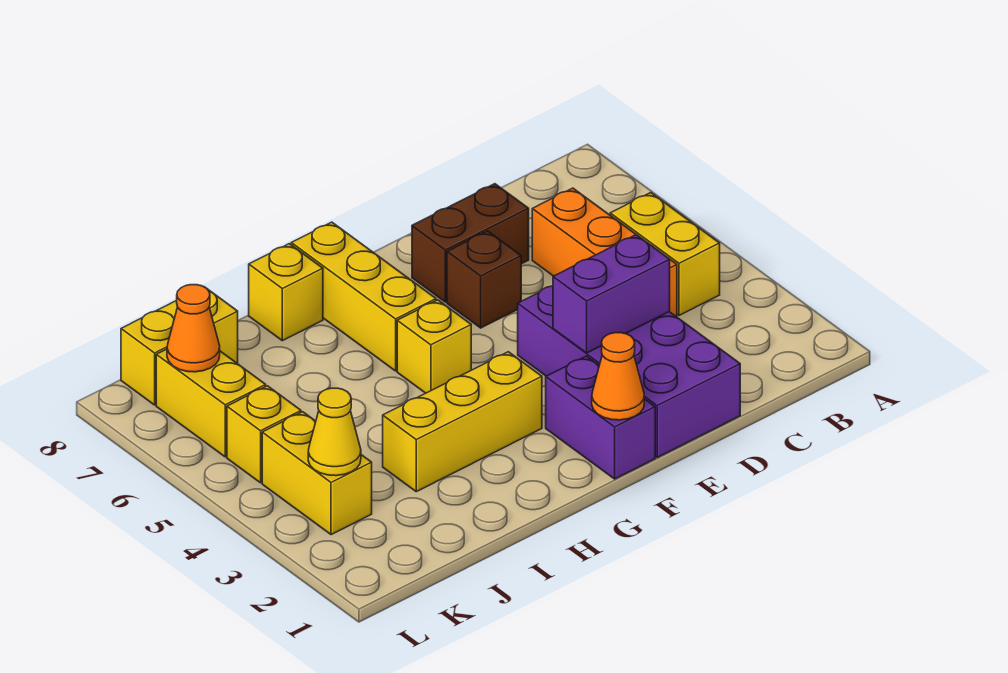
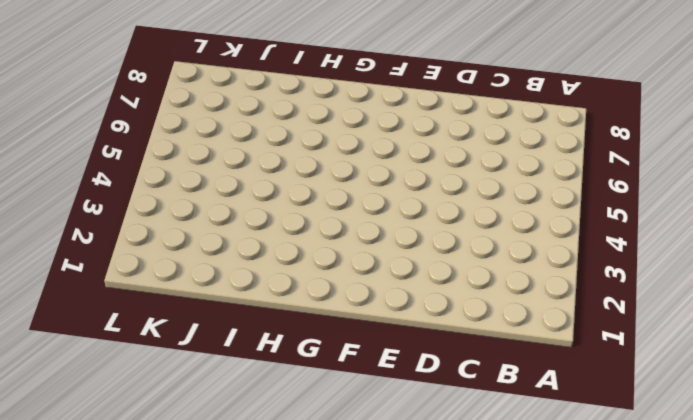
none -> yellow brick B4:B5 level 1
none -> orange brick C4:C6 level 1
none -> purple brick D1:E4 level 1

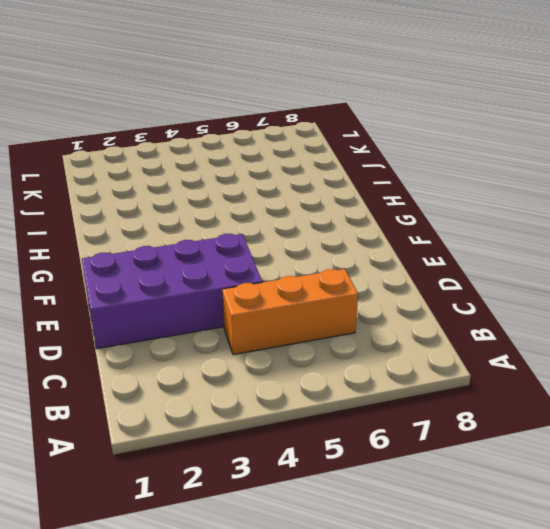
none -> yellow brick B4:B5 level 1
none -> brown brick D7:E7 level 1
none -> brown brick E6 level 1

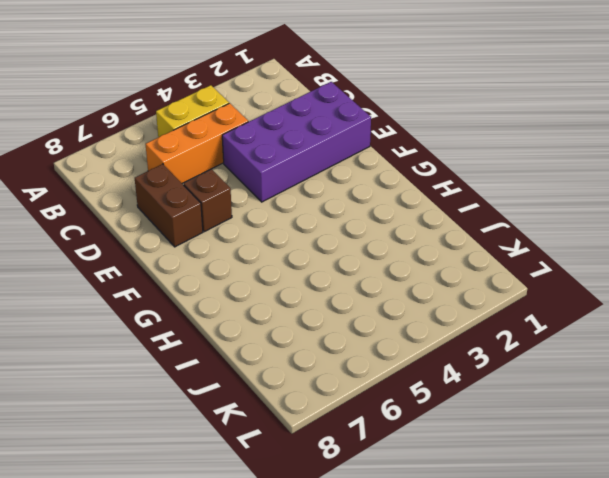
none -> purple brick F1:F2 level 1
none -> yellow brick G3:I3 level 1
none -> yellow brick G5 level 1

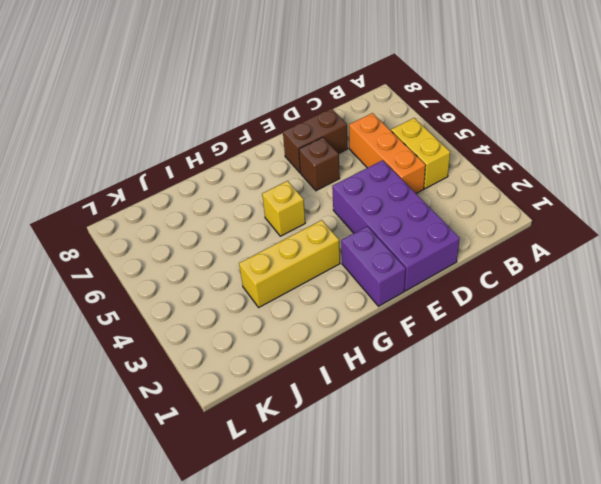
none -> yellow brick G6:G8 level 1
none -> yellow brick H8 level 1
none -> yellow brick J8:K8 level 1

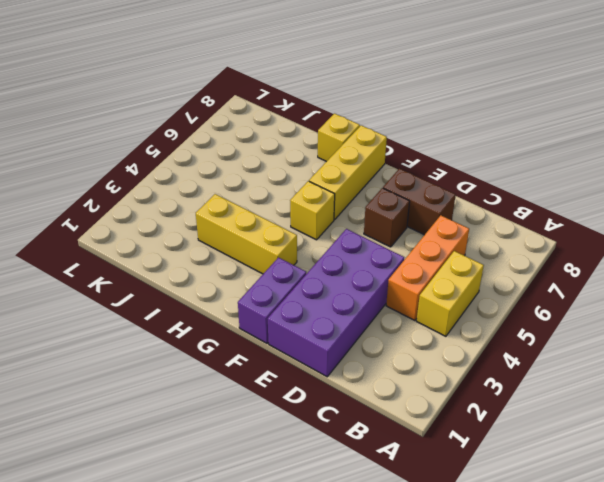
none -> yellow brick J8:K8 level 1
none -> yellow brick K3:K4 level 1
none -> yellow brick K5 level 1

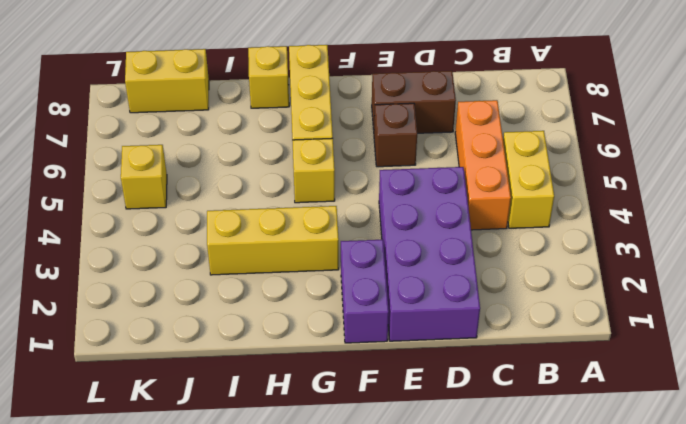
none -> yellow brick K3:K4 level 1
none -> yellow brick K6:K7 level 1
none -> purple brick D3:E3 level 2

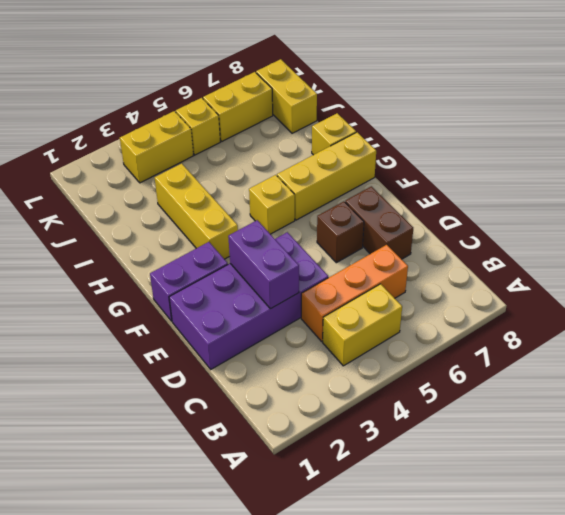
none -> orange cone F1 level 2
none -> yellow cone K3 level 2
none -> orange cone K7 level 2

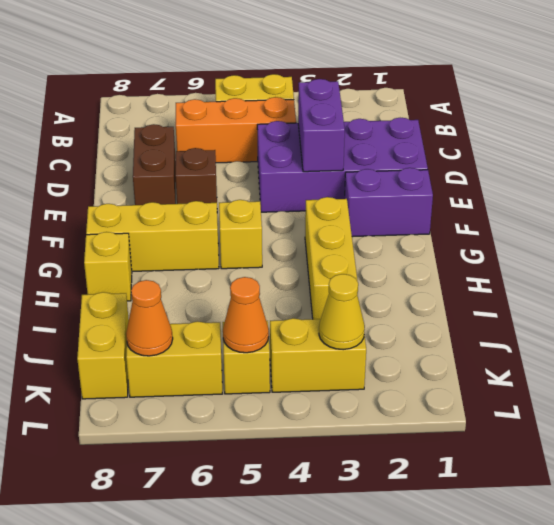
orange cone K5 level 2 -> orange cone F1 level 2

